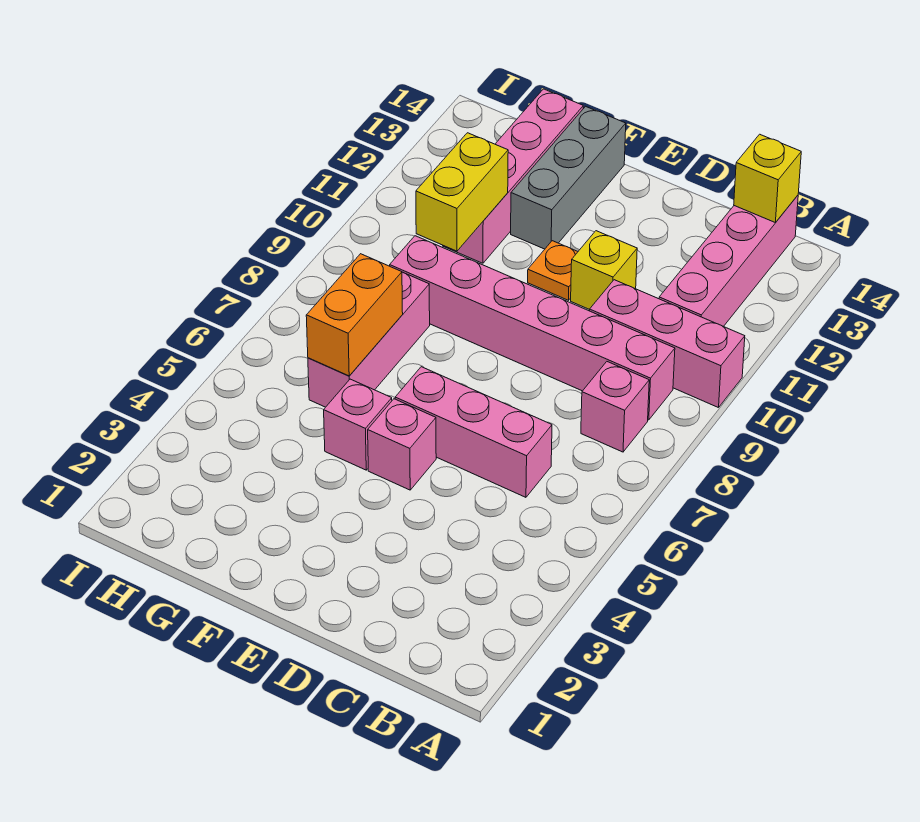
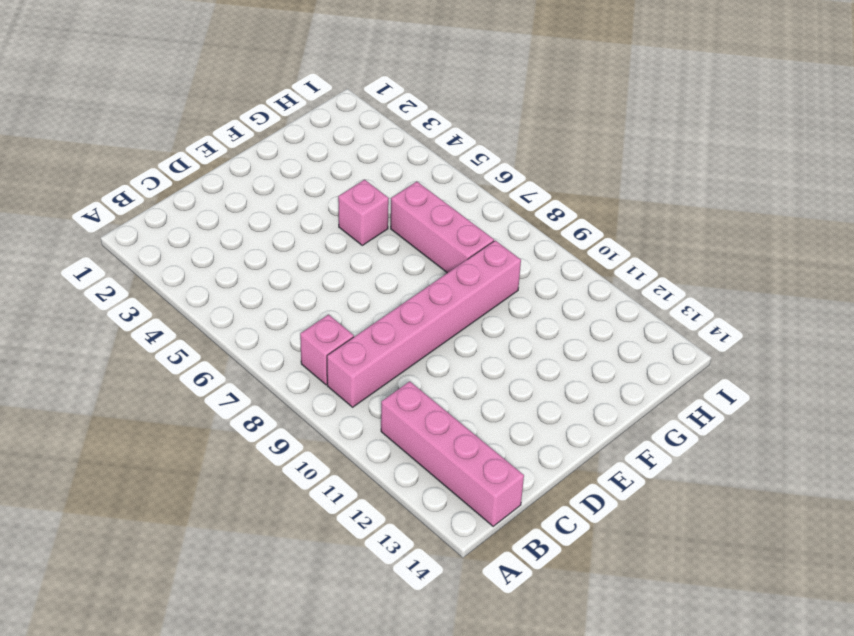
none -> pink brick A10:C10 level 1
none -> pink brick C6:E6 level 1
none -> yellow brick D11 level 1

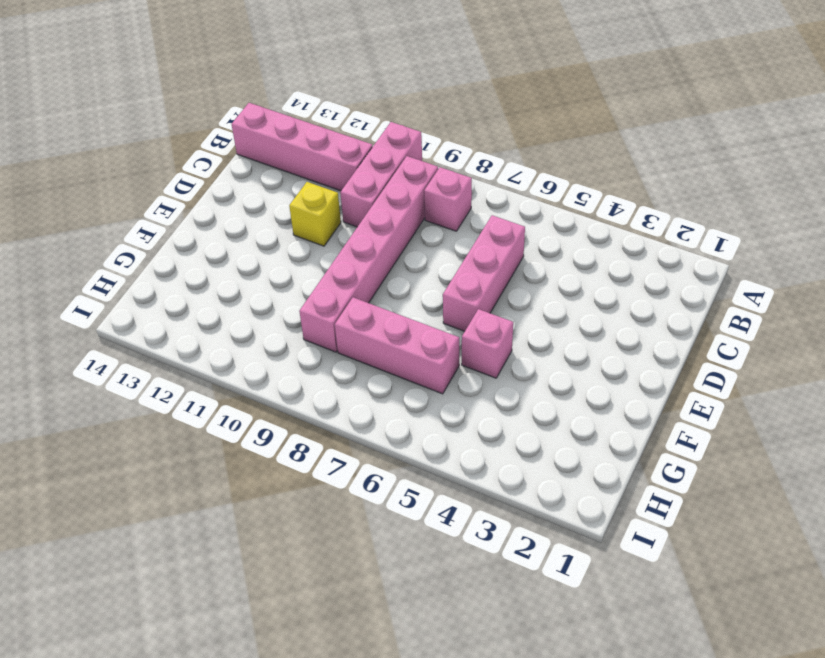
none -> pink brick E5 level 1
none -> orange plate E11 level 1
none -> grey brick F12:F14 level 1

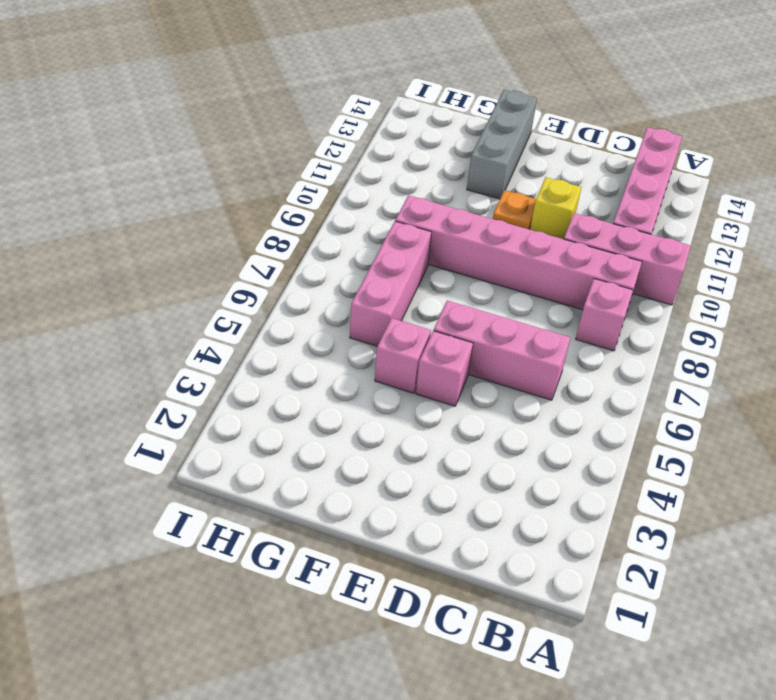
none -> pink brick G11:G14 level 1
none -> yellow brick B14 level 2
none -> orange brick G6:G7 level 2

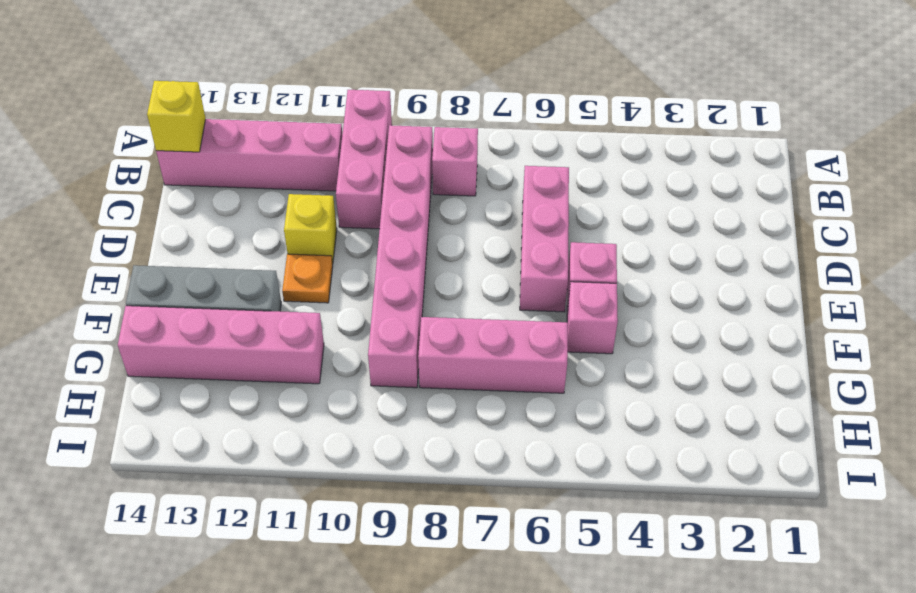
none -> orange brick G6:G7 level 2
none -> yellow brick G10:G11 level 2

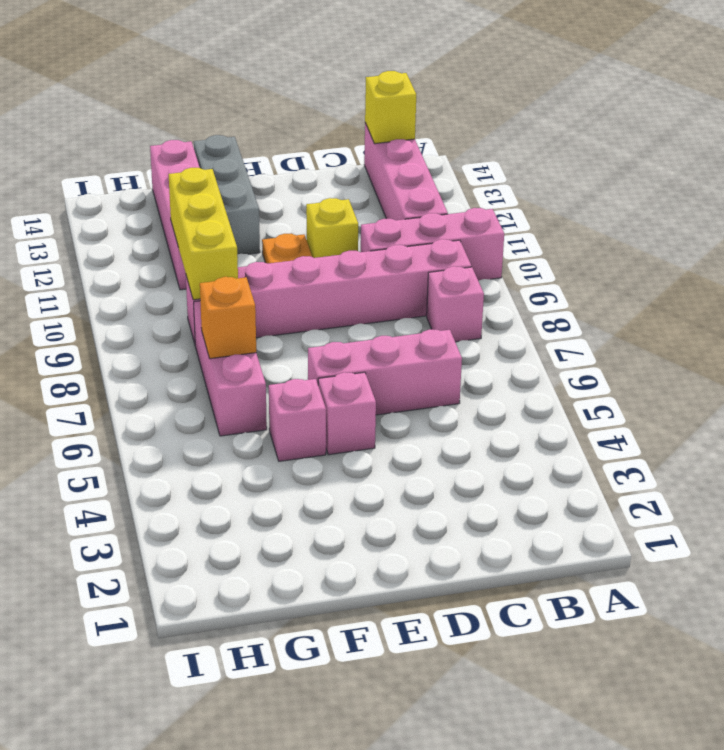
orange brick G7 level 2 -> orange brick G6:G7 level 2
yellow brick G9:G11 level 2 -> yellow brick G10:G11 level 2

